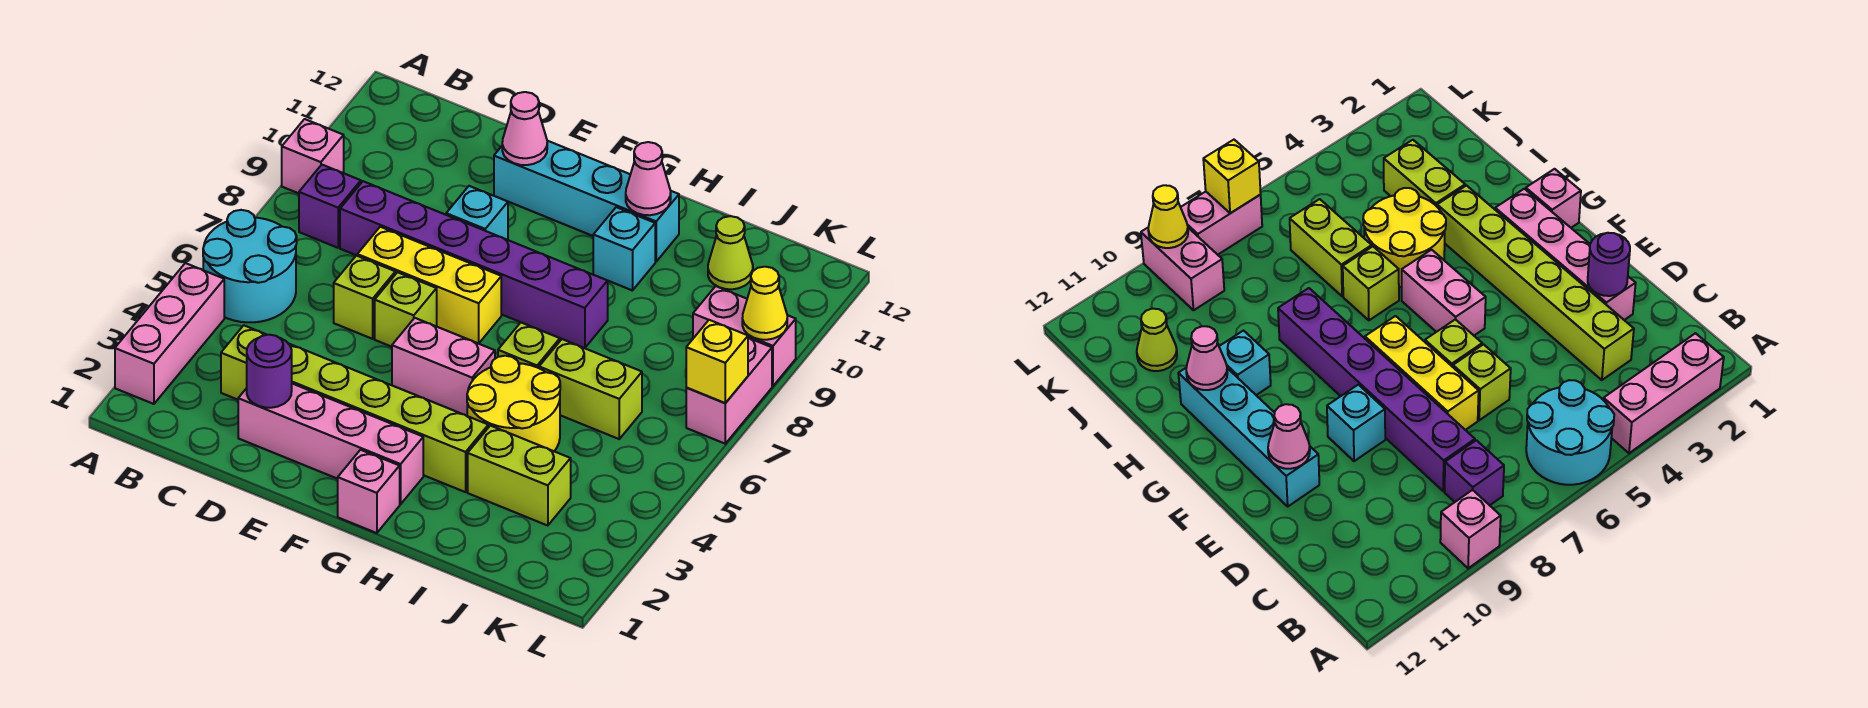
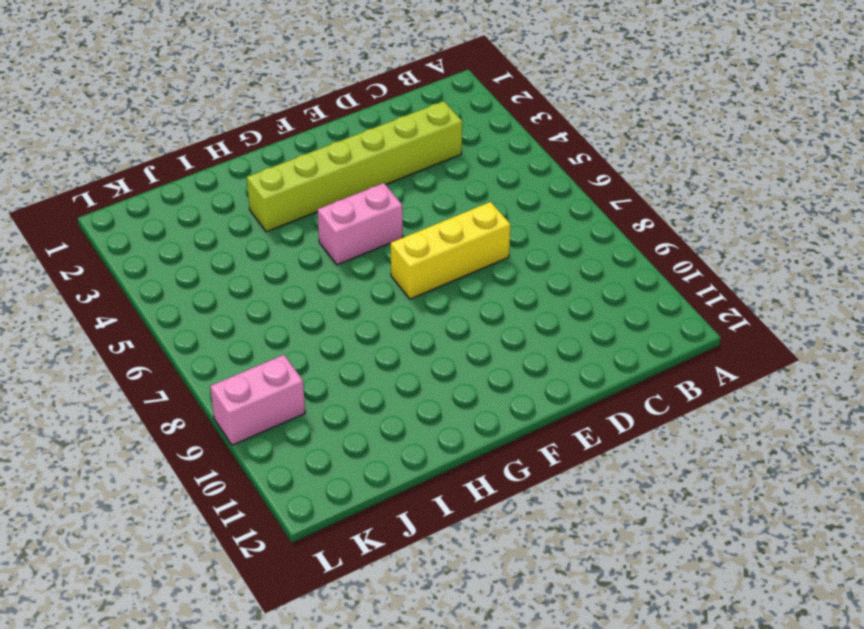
none -> pink brick A2:A4 level 1
none -> cyan round brick A5:B6 level 1
none -> pink brick A9 level 1

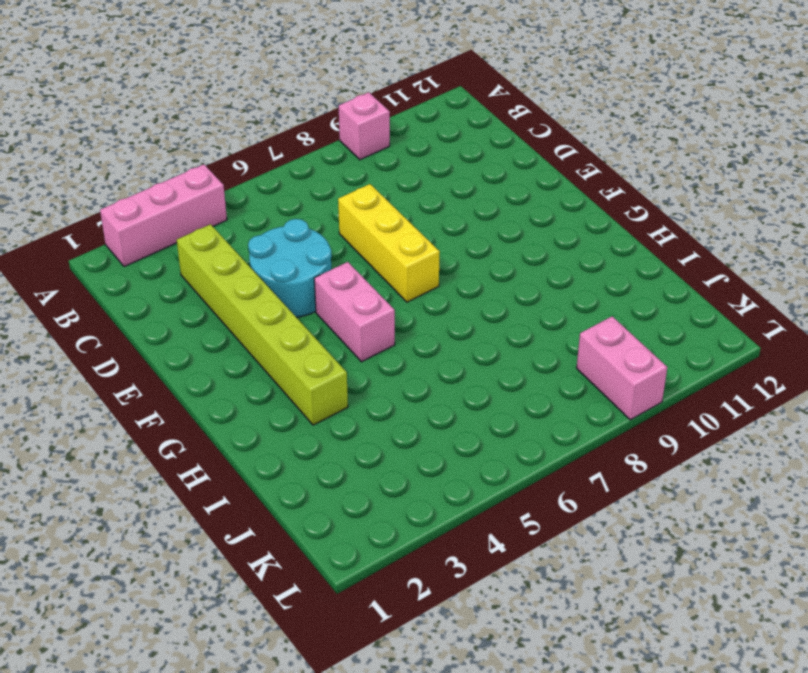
cyan round brick D4:E5 level 1 -> cyan round brick A5:B6 level 1
none -> purple brick B8 level 1
none -> purple brick C8:H8 level 1
none -> pink brick D2:G2 level 1

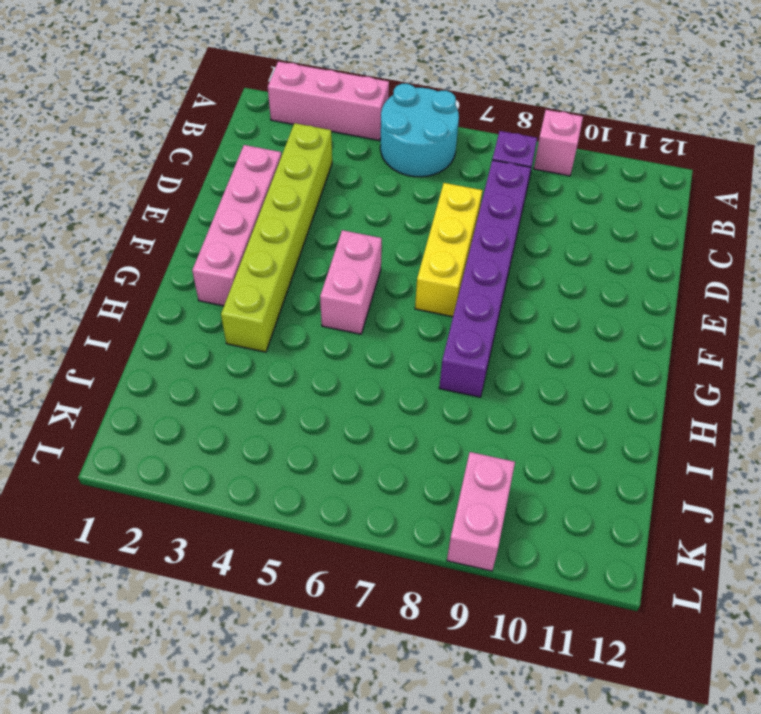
none -> lime brick D6 level 1
none -> lime brick E6 level 1
none -> cyan brick E9 level 1

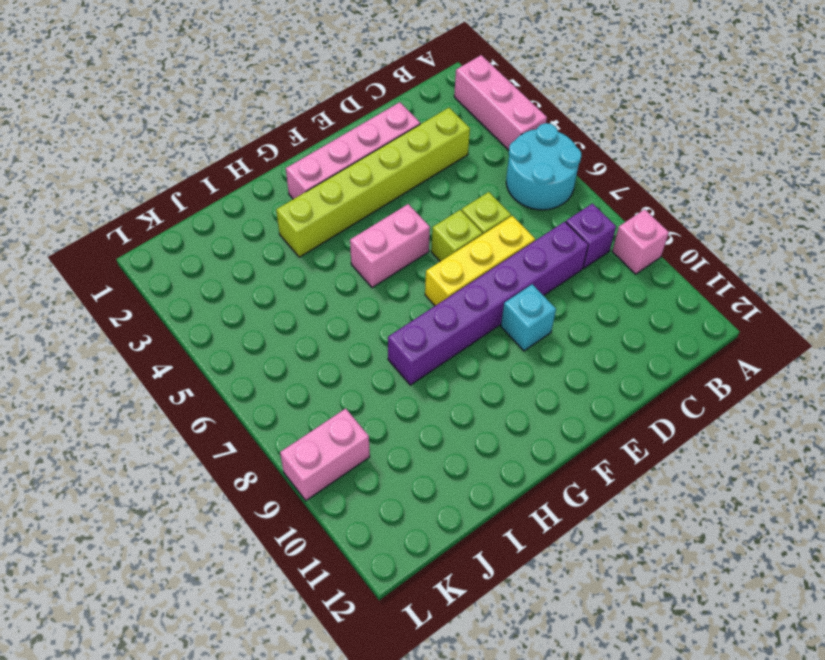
none -> cyan brick E11:H11 level 1
none -> pink brick G1 level 1
none -> yellow round brick H4:I5 level 1

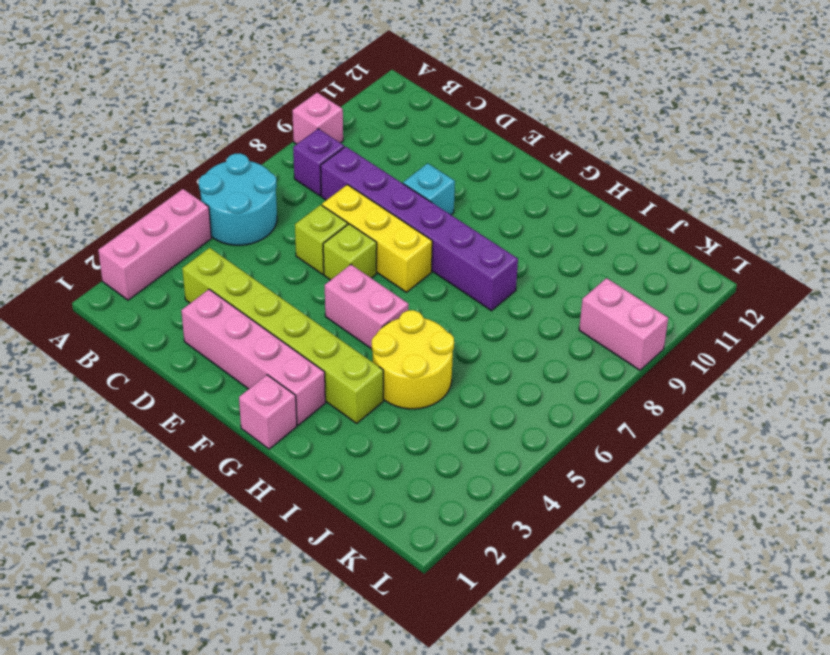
none -> cyan brick E11:H11 level 1
none -> lime brick H6 level 1
none -> cyan brick H10 level 1

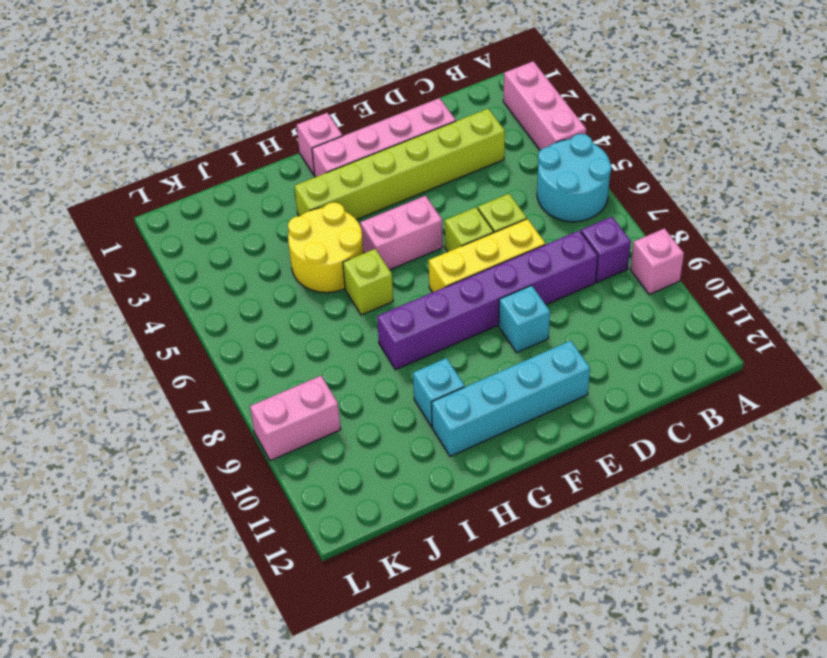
none -> lime brick I3:J3 level 1
none -> lime brick I6:J6 level 1
none -> lime cone J11 level 1

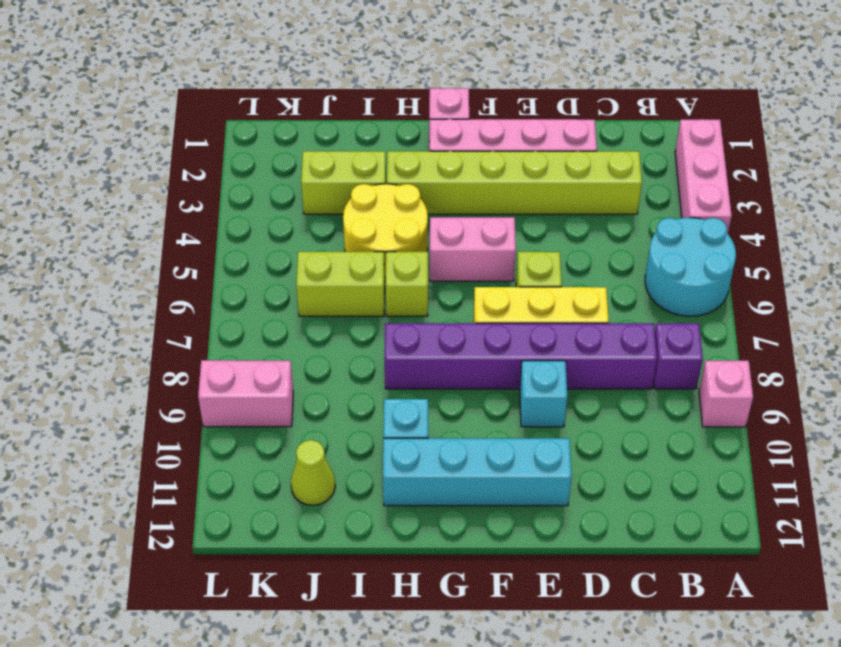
none -> lime brick D6 level 1
none -> pink brick L7:L8 level 1
none -> purple round brick D2 level 2

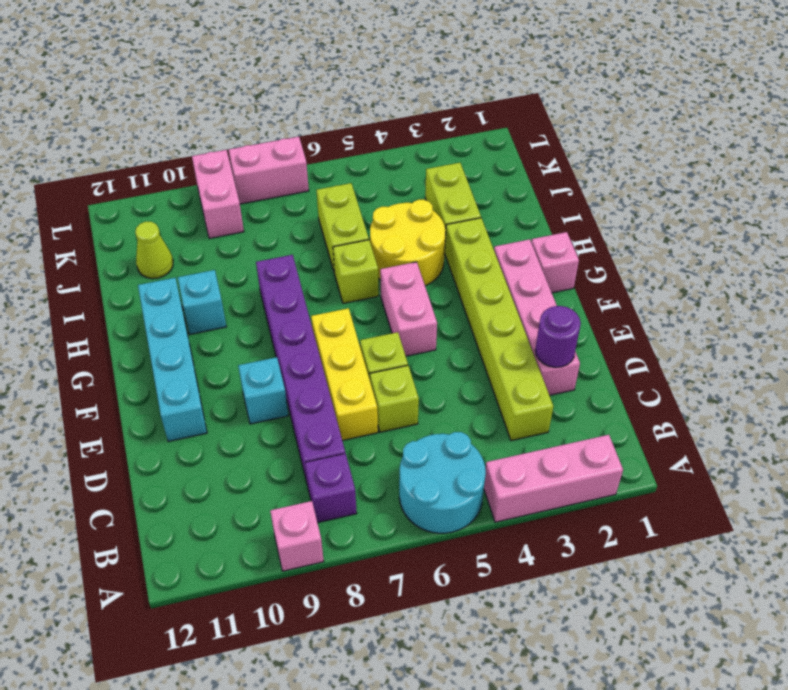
none -> pink cone E11 level 2
none -> pink cone H11 level 2
none -> yellow brick L7 level 2

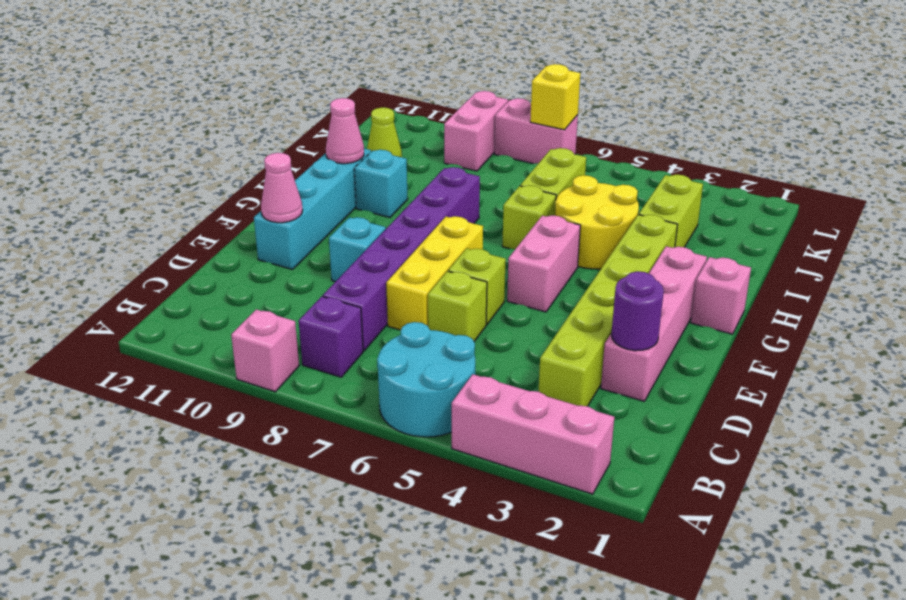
none -> yellow cone L9 level 2

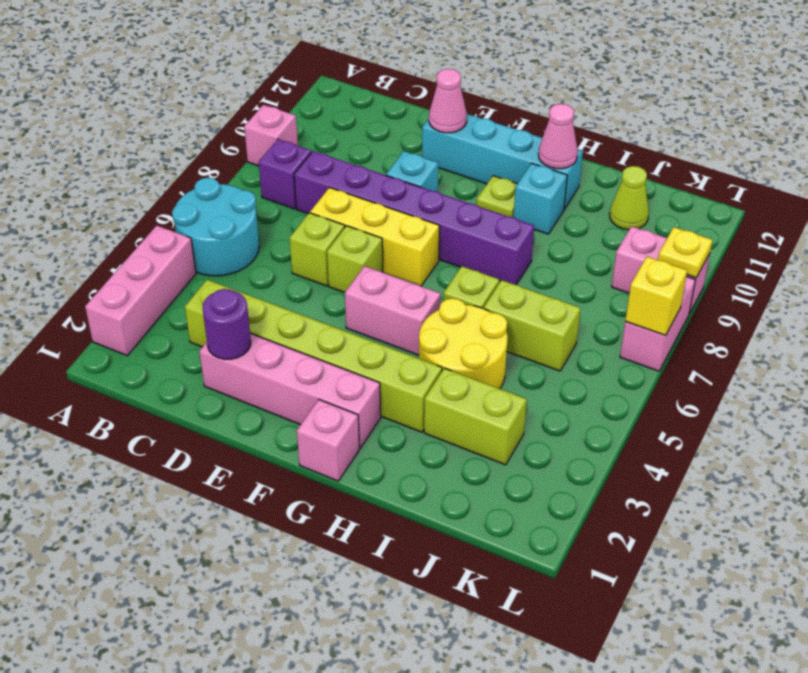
lime plate G10 level 1 -> none
yellow plate L9 level 2 -> yellow cone L9 level 2

